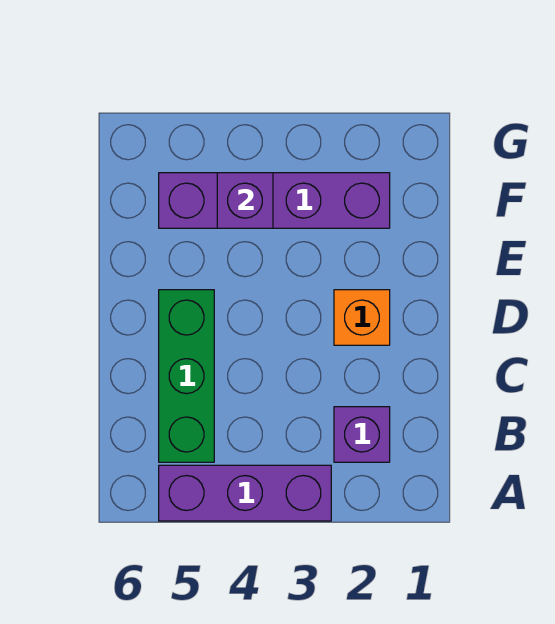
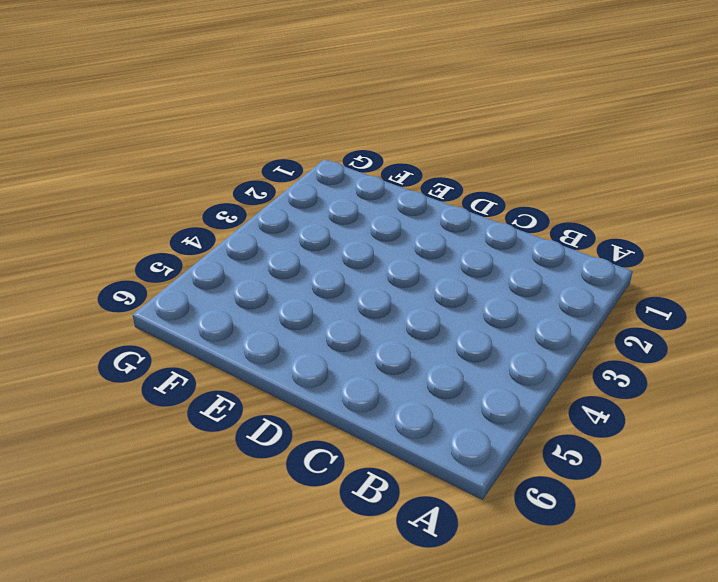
none -> purple brick A3:A5 level 1
none -> purple brick B2 level 1

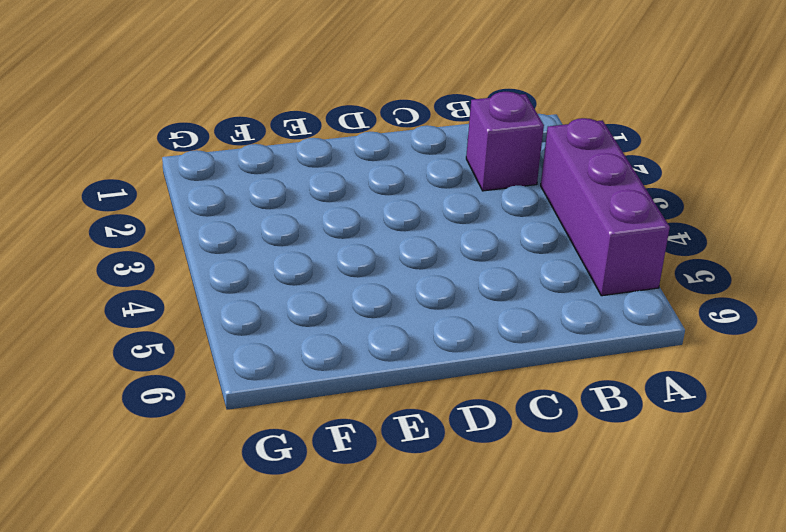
none -> green brick B5:D5 level 1
none -> orange brick D2 level 1

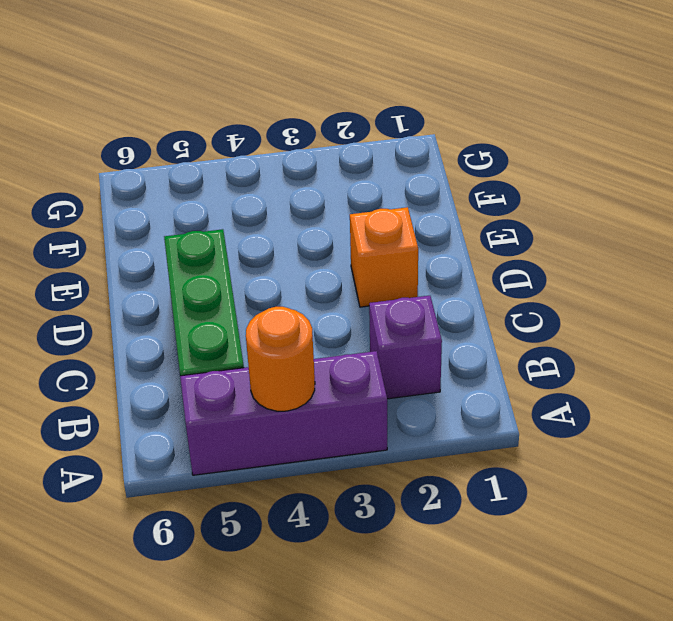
orange round brick A4 level 2 -> none
none -> purple brick F2:F5 level 1
none -> purple brick F4 level 2

